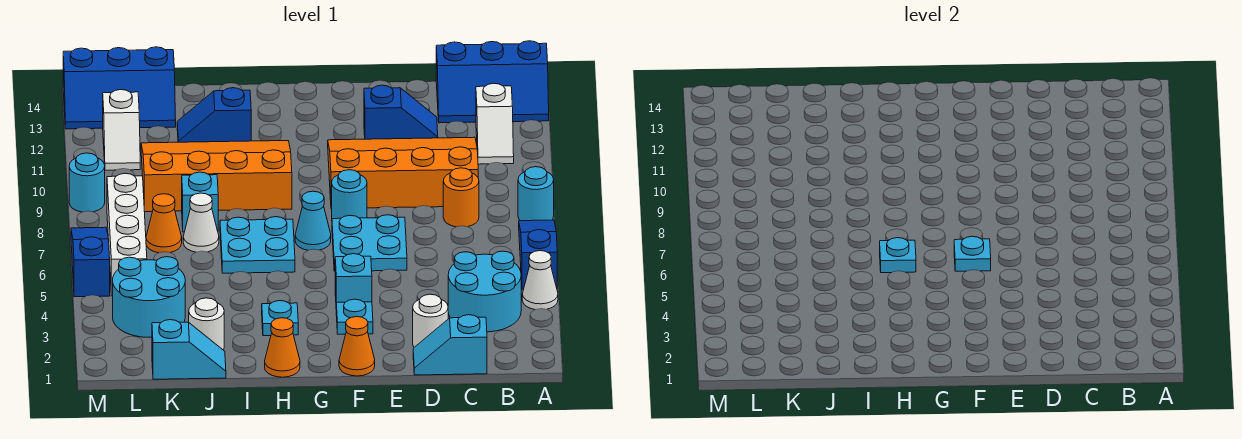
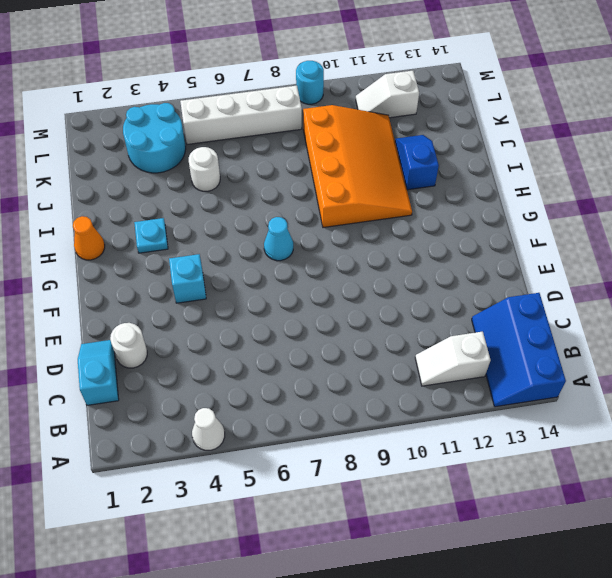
white round brick J5 level 1 -> white round brick J2 level 1
none -> blue slope A5:A7 level 1 top 5
none -> cyan round brick A8 level 1
none -> cyan round brick B3:C4 level 1
none -> orange round brick C8 level 1

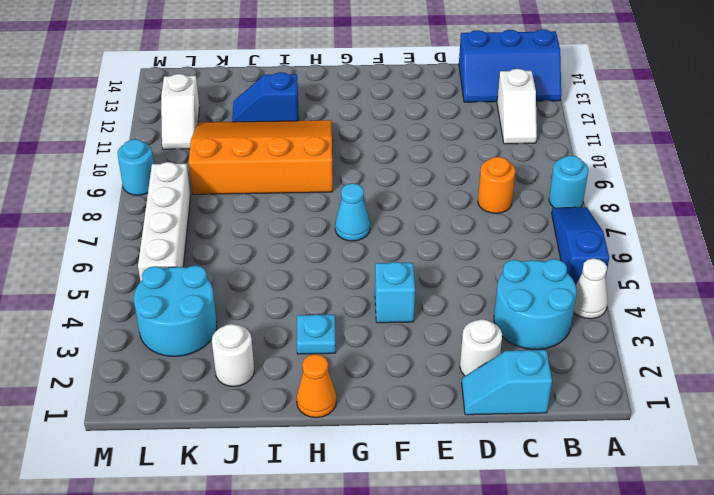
none -> orange slope C9:F11 level 1 top 9
none -> blue slope D12:E12 level 1 top E
none -> cyan plate E6:F7 level 1
none -> orange cone F1 level 1

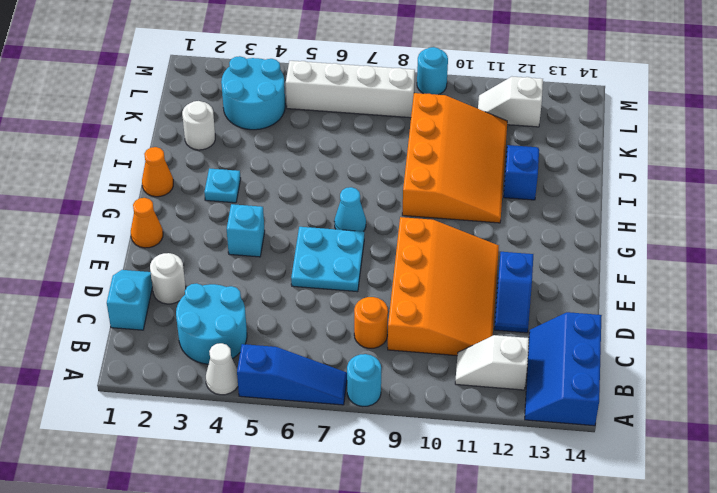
none -> cyan plate F3 level 1
none -> cyan round brick F8 level 1
none -> cyan plate H6:I7 level 1
none -> cyan slope J1:K1 level 1 top K

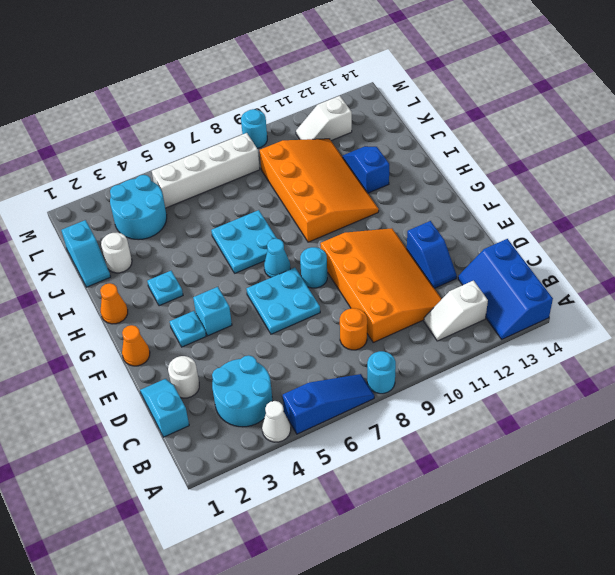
none -> white cone J7 level 1
none -> cyan brick J8 level 1
none -> orange cone K7 level 1
none -> blue slope K13:M14 level 1 top 14

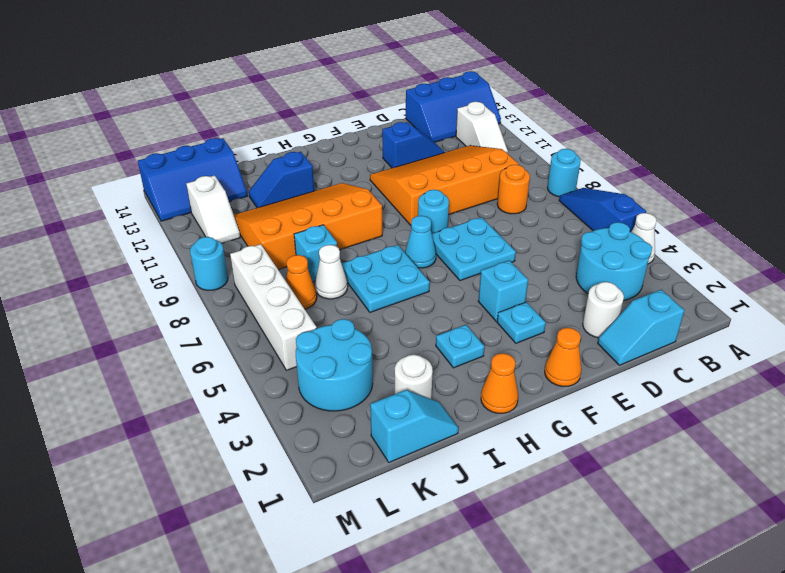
none -> blue slope M5:M7 level 1 top 5
none -> cyan plate F6 level 2
none -> cyan plate H6 level 2

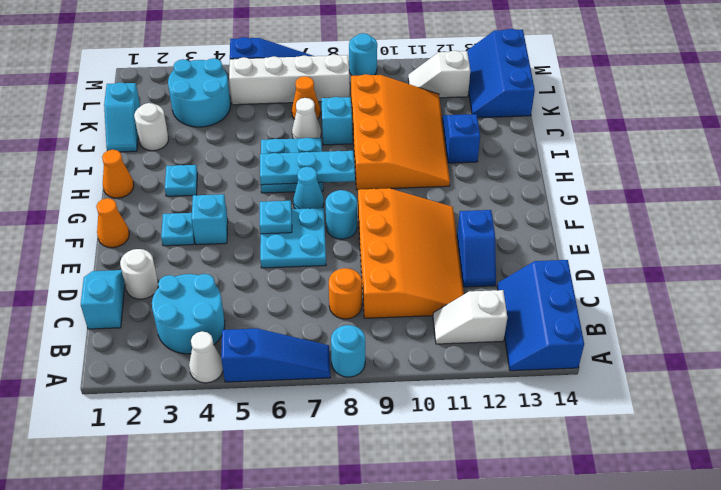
cyan plate H6:H8 level 2 -> cyan plate H6 level 2

